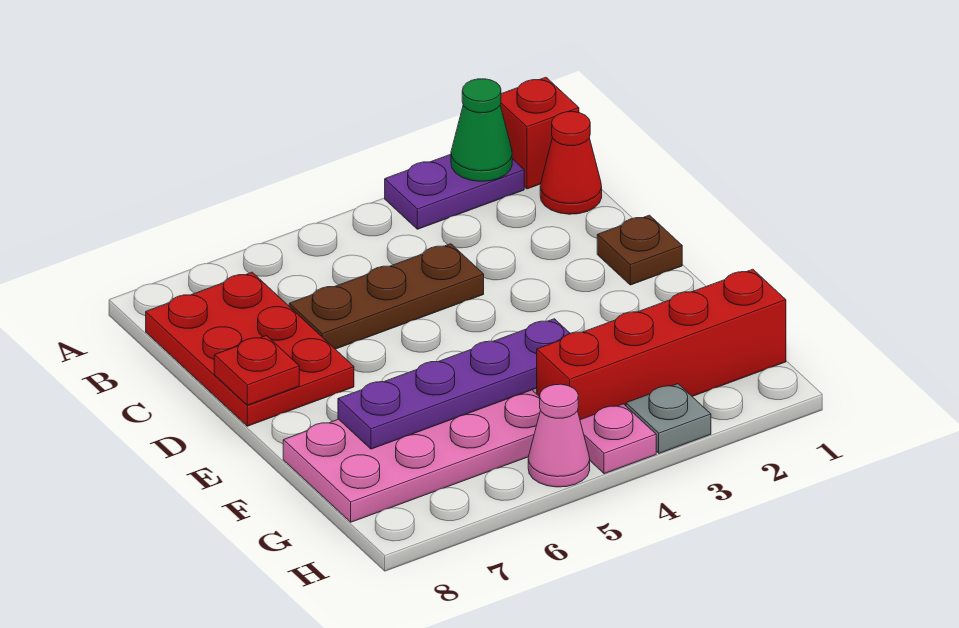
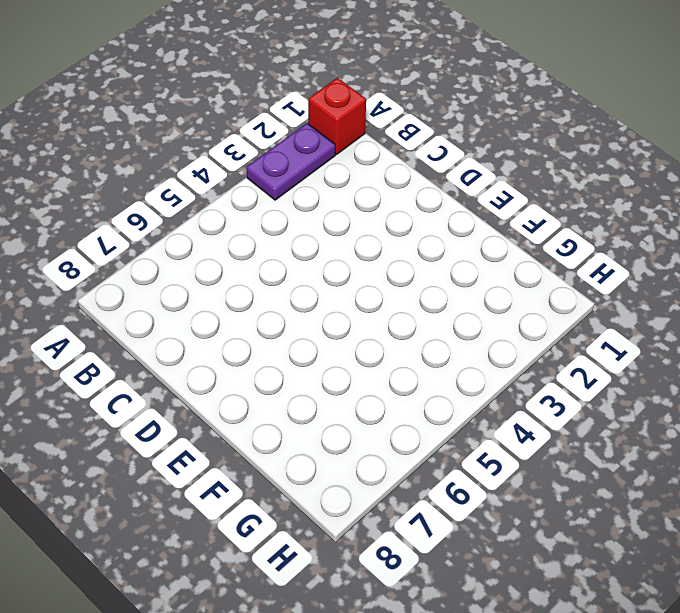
none -> red cone B1 level 1
none -> red plate B7:D8 level 1
none -> brown plate C4:C6 level 1

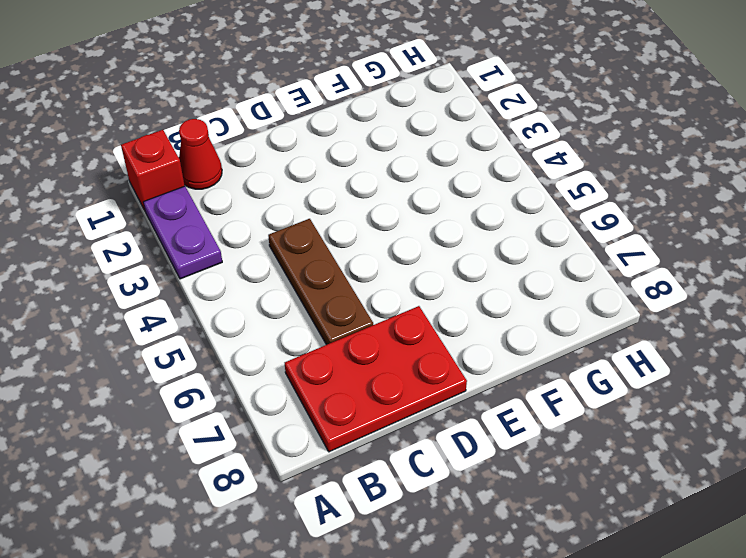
none -> brown plate D1 level 1
none -> pink plate F5:G8 level 1
none -> red brick G1:G4 level 1

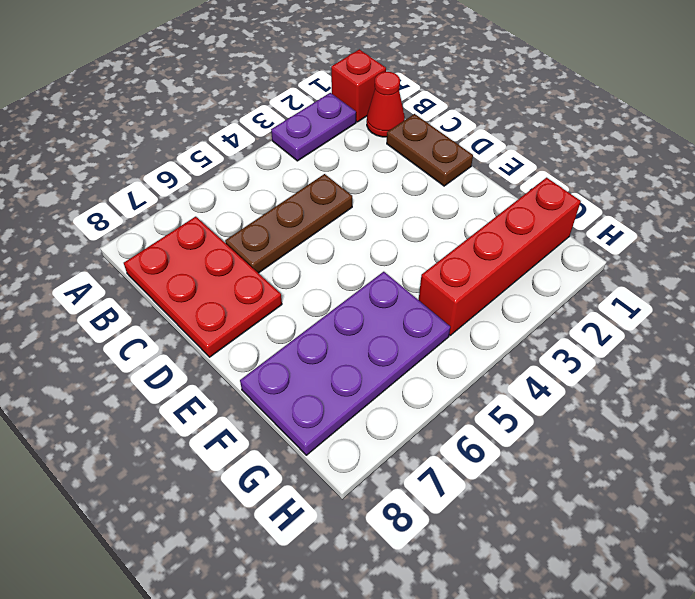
brown plate C1:D1 level 1 -> brown plate D1 level 1
purple plate F5:G8 level 1 -> pink plate F5:G8 level 1
none -> grey plate H3 level 1
none -> pink plate H4 level 1
none -> pink cone H5 level 1

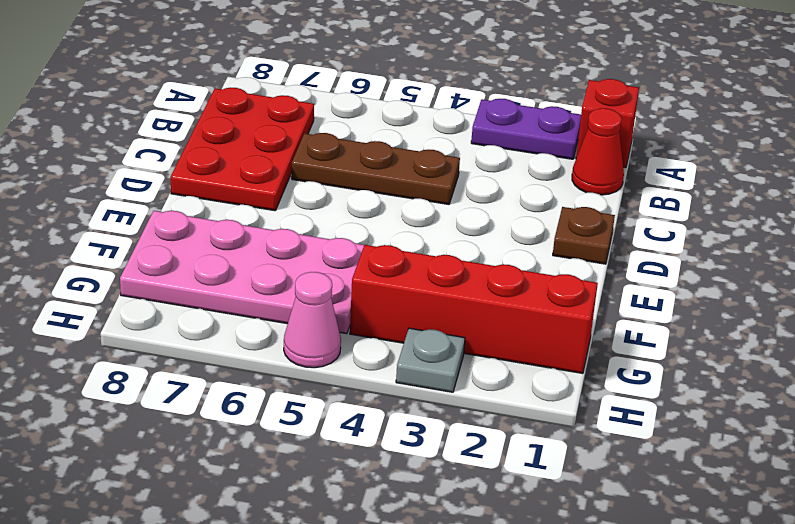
none -> pink plate H4 level 1
none -> green cone A2 level 2
none -> red plate D8 level 2

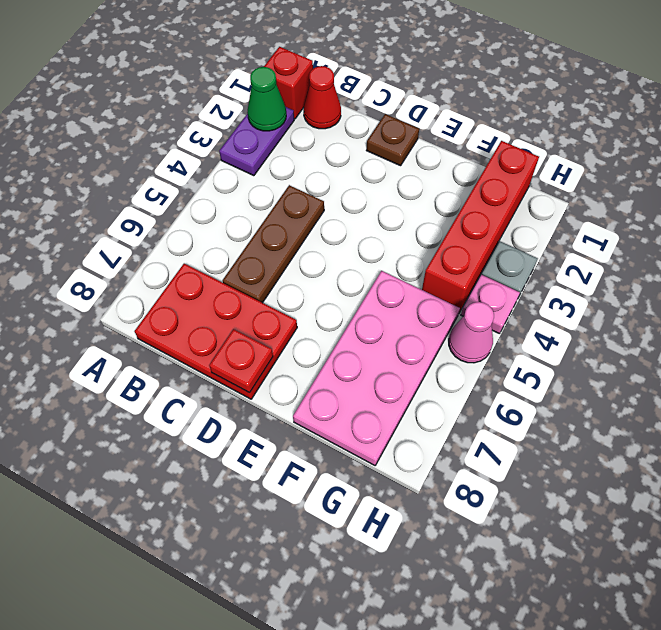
none -> purple plate F4:F7 level 2

